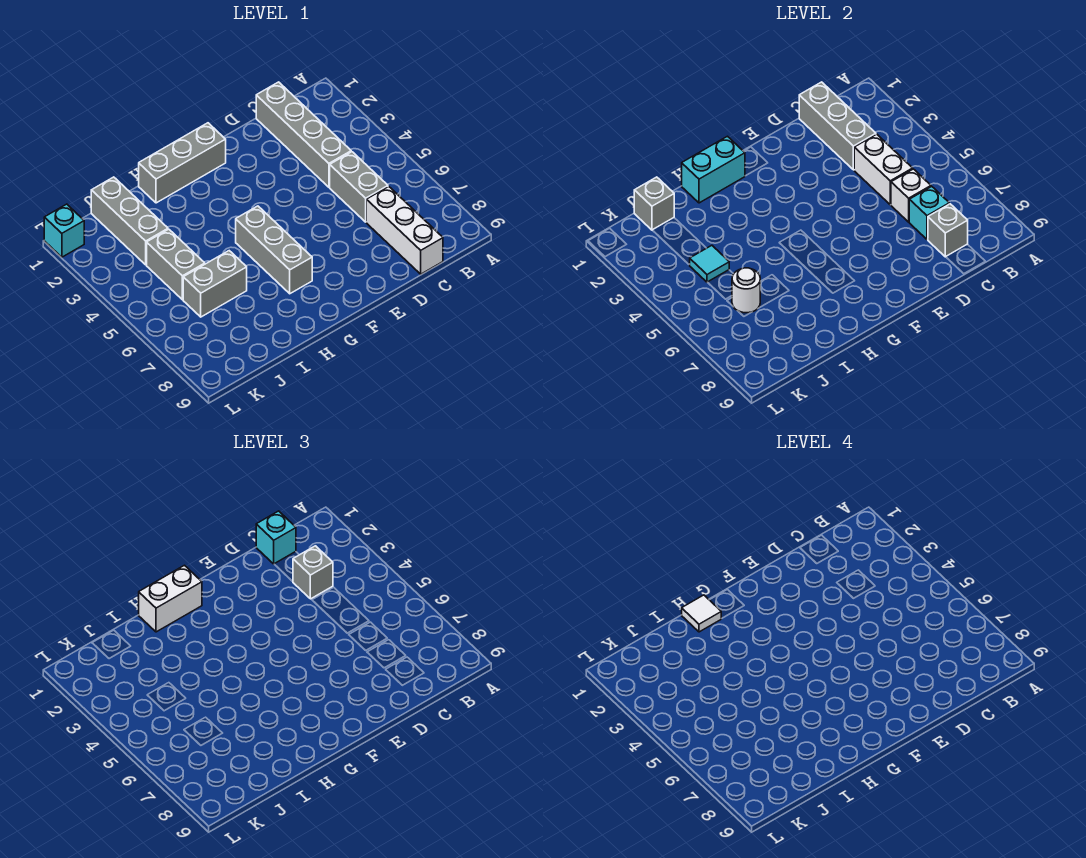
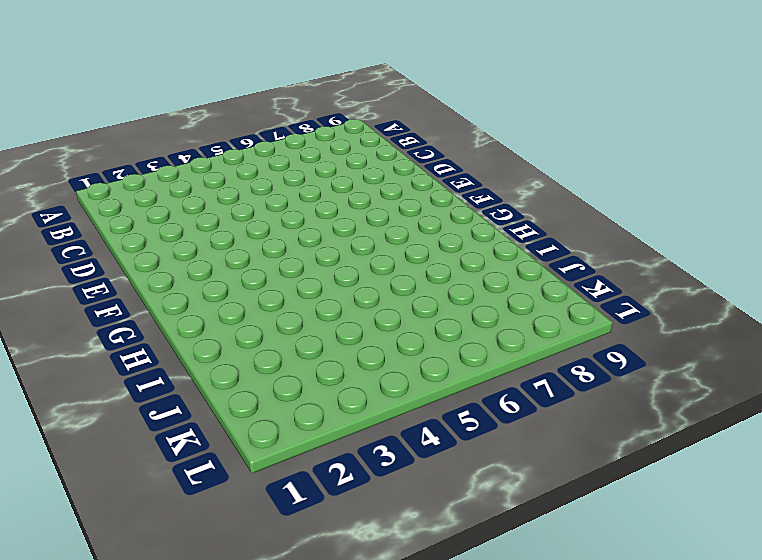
none -> grey brick C1:C4 level 1
none -> grey brick C5:C6 level 1
none -> white brick C7:C9 level 1

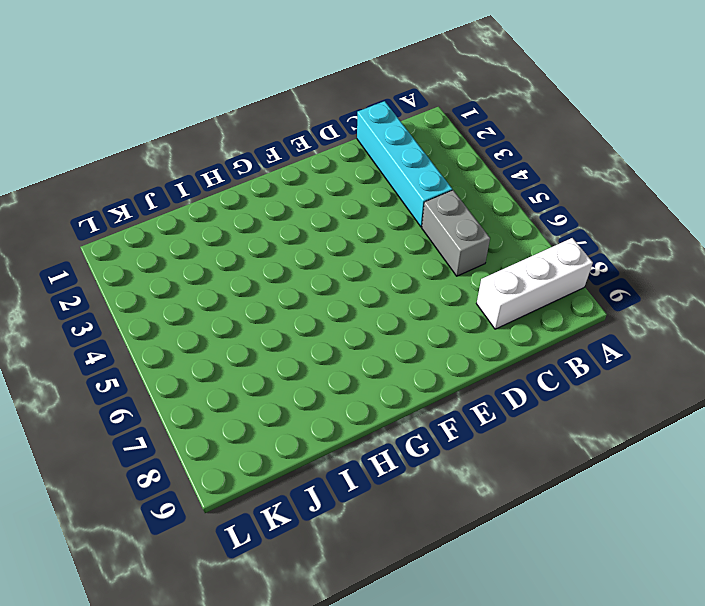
white brick A8:C8 level 1 -> white brick C7:C9 level 1
cyan brick C1:C4 level 1 -> grey brick C1:C4 level 1
none -> grey brick F1:H1 level 1
none -> grey brick G5:G7 level 1
none -> grey brick I6:J6 level 1

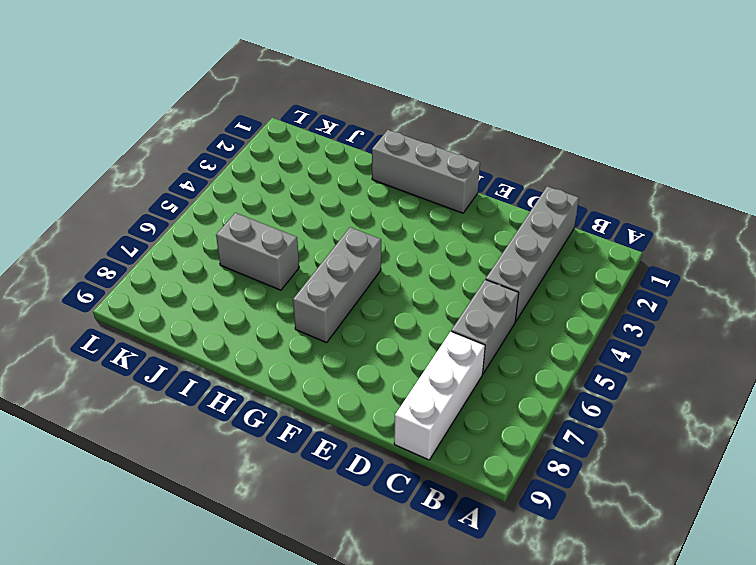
none -> grey brick J1:J3 level 1
none -> grey brick J4:J5 level 1
none -> cyan brick L1 level 1

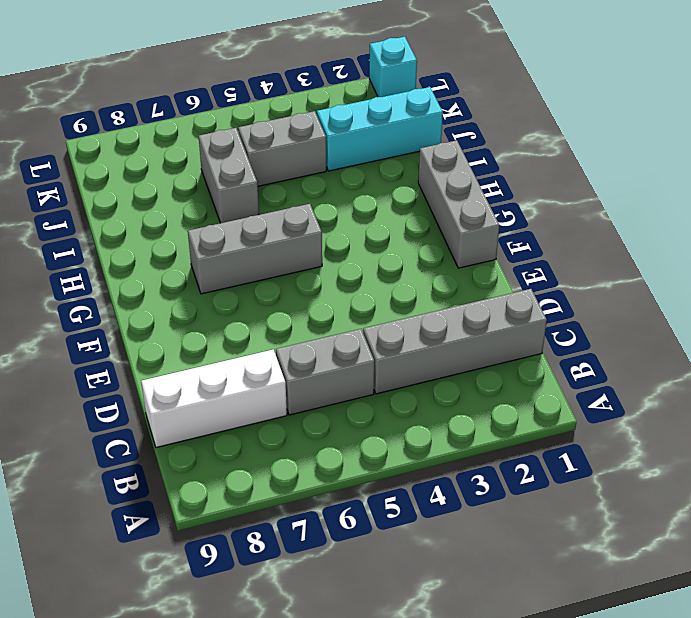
cyan brick J1:J3 level 1 -> grey brick J1:J3 level 1
none -> grey brick C1:C3 level 2
none -> white brick C4:C5 level 2
none -> white brick C6 level 2

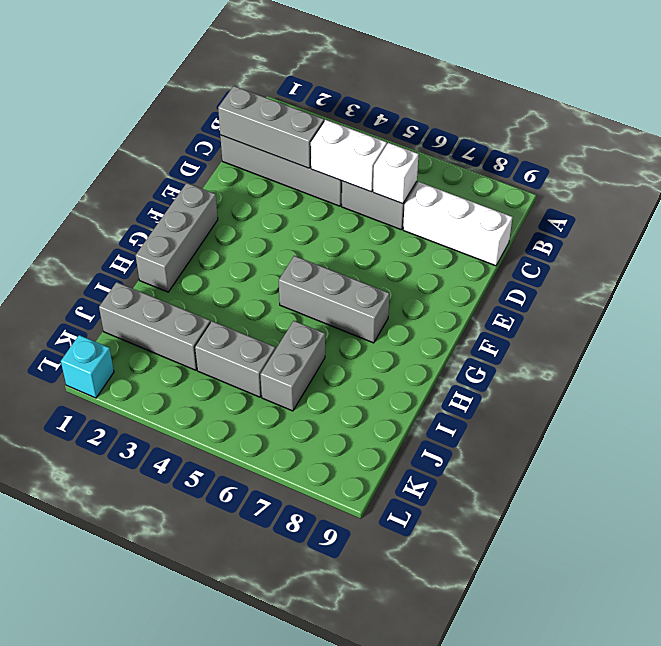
none -> cyan brick C7 level 2
none -> grey brick C8 level 2
none -> cyan brick G1:H1 level 2

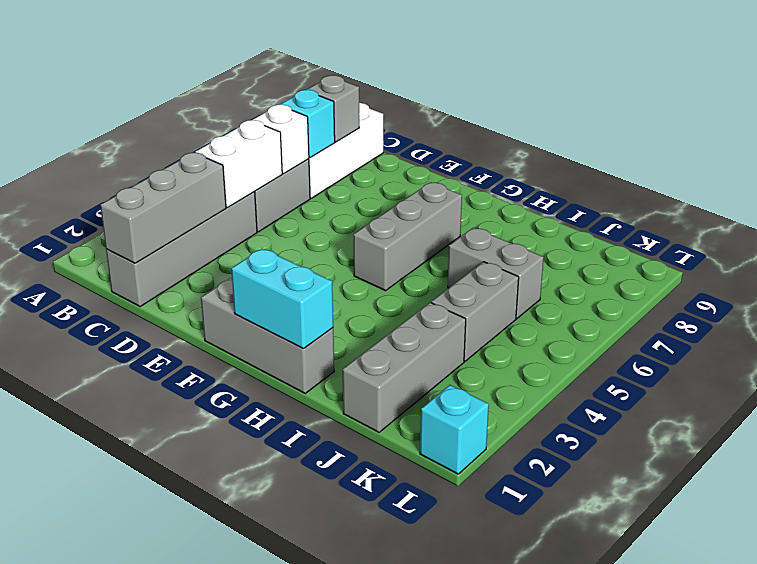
none -> grey brick J1 level 2
none -> cyan tile J4 level 2
none -> white round brick J6 level 2

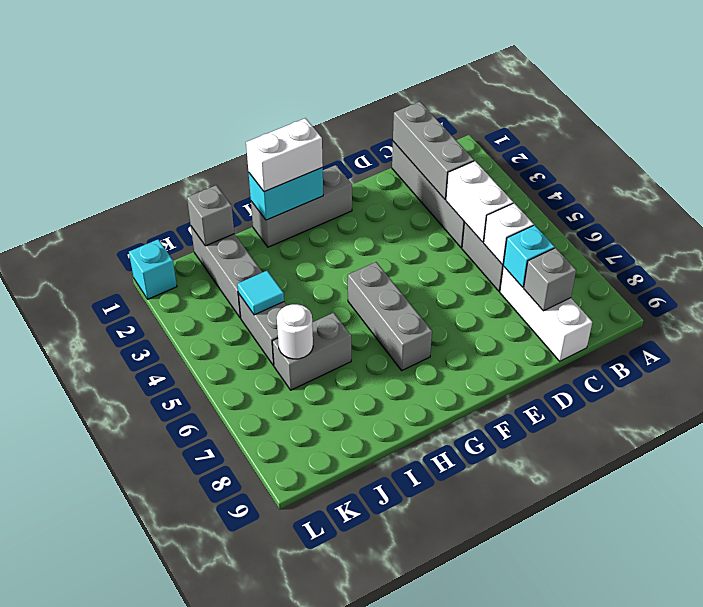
none -> cyan brick C1 level 3
none -> grey brick C3 level 3
none -> white tile H1 level 4

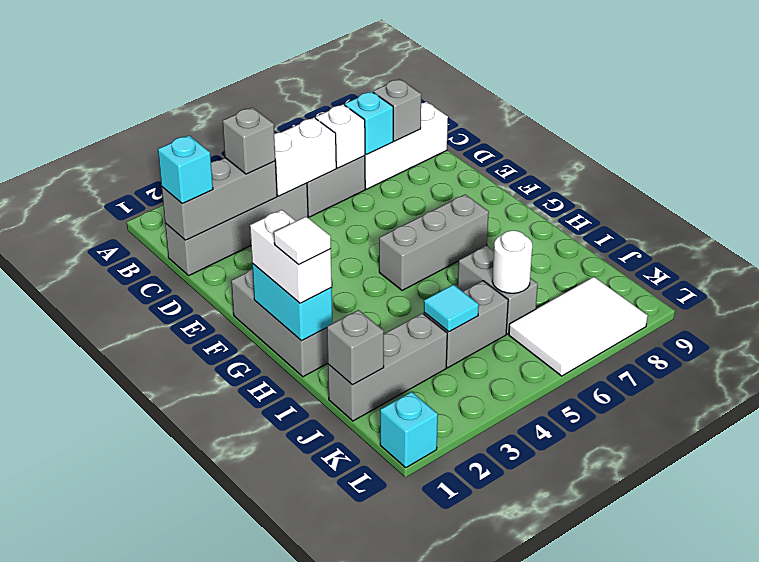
white tile K6:L8 level 1 -> none

